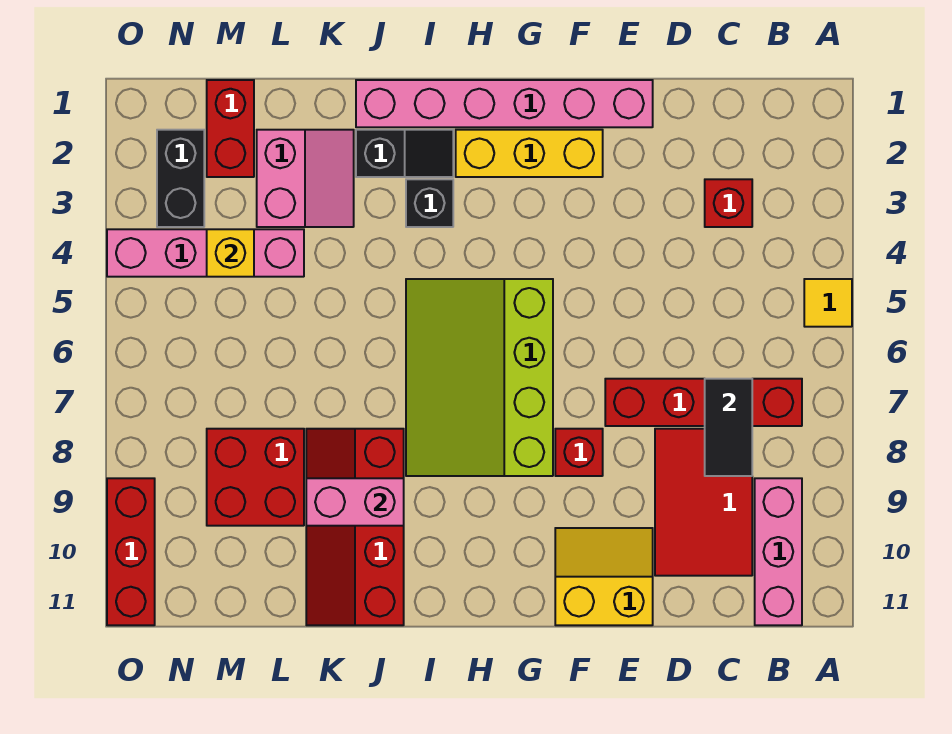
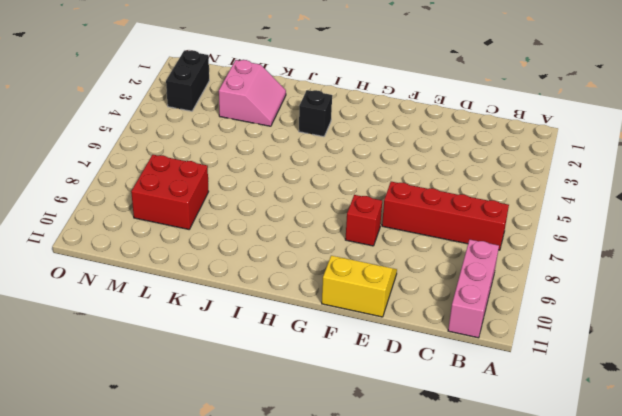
none -> yellow tile A5 level 1
none -> red brick C3 level 1
none -> red tile C8:D10 level 1

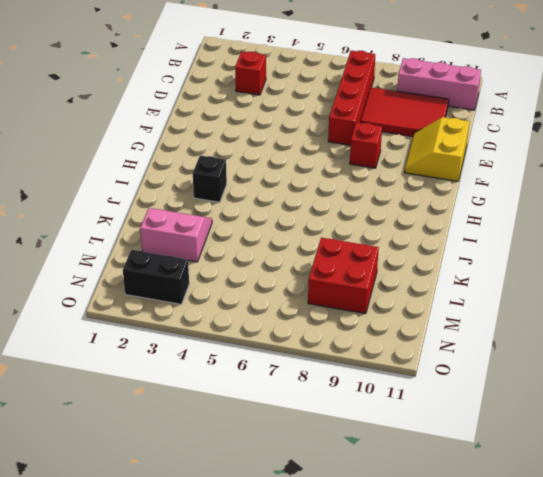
none -> yellow tile A5 level 1
none -> pink brick E1:J1 level 1
none -> yellow brick F2:H2 level 1

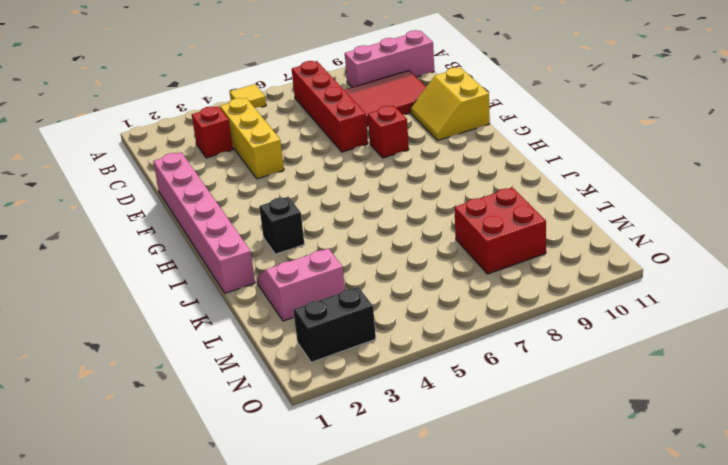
yellow brick C4:E4 level 1 -> yellow brick F2:H2 level 1
none -> lime slope G5:I8 level 1 top G
none -> black slope I2:J2 level 1 top J
none -> red slope J8:K11 level 1 top J

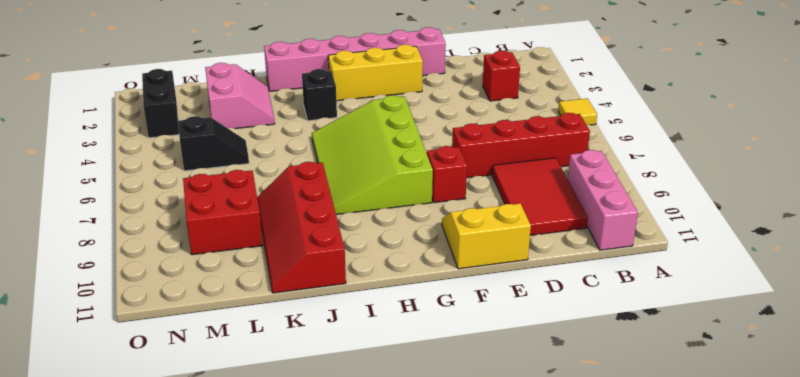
black slope L5:M5 level 1 top M -> black slope I2:J2 level 1 top J
none -> pink brick L4:O4 level 1
none -> red brick M1:M2 level 1
none -> red brick O9:O11 level 1

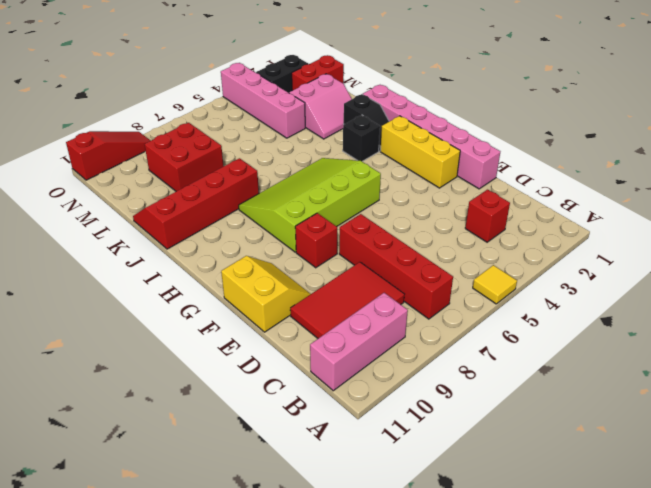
red slope O9:O11 level 1 top 11 -> red brick O9:O11 level 1
none -> black tile C7:C8 level 2
none -> pink brick J9:K9 level 2
none -> yellow brick M4 level 2

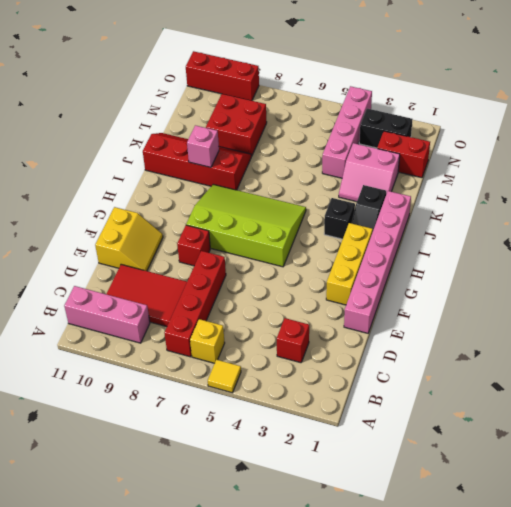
yellow brick B6 level 1 -> yellow brick M4 level 2
pink brick J9 level 2 -> pink brick J9:K9 level 2
none -> black tile C7:C8 level 2

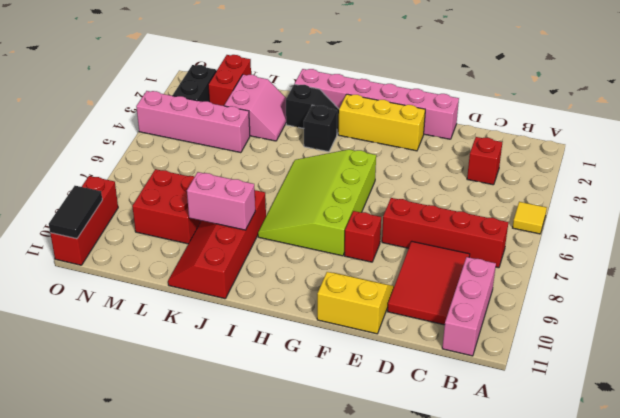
black tile O10:O11 level 2 -> black tile C7:C8 level 2
none -> yellow brick M4 level 2

